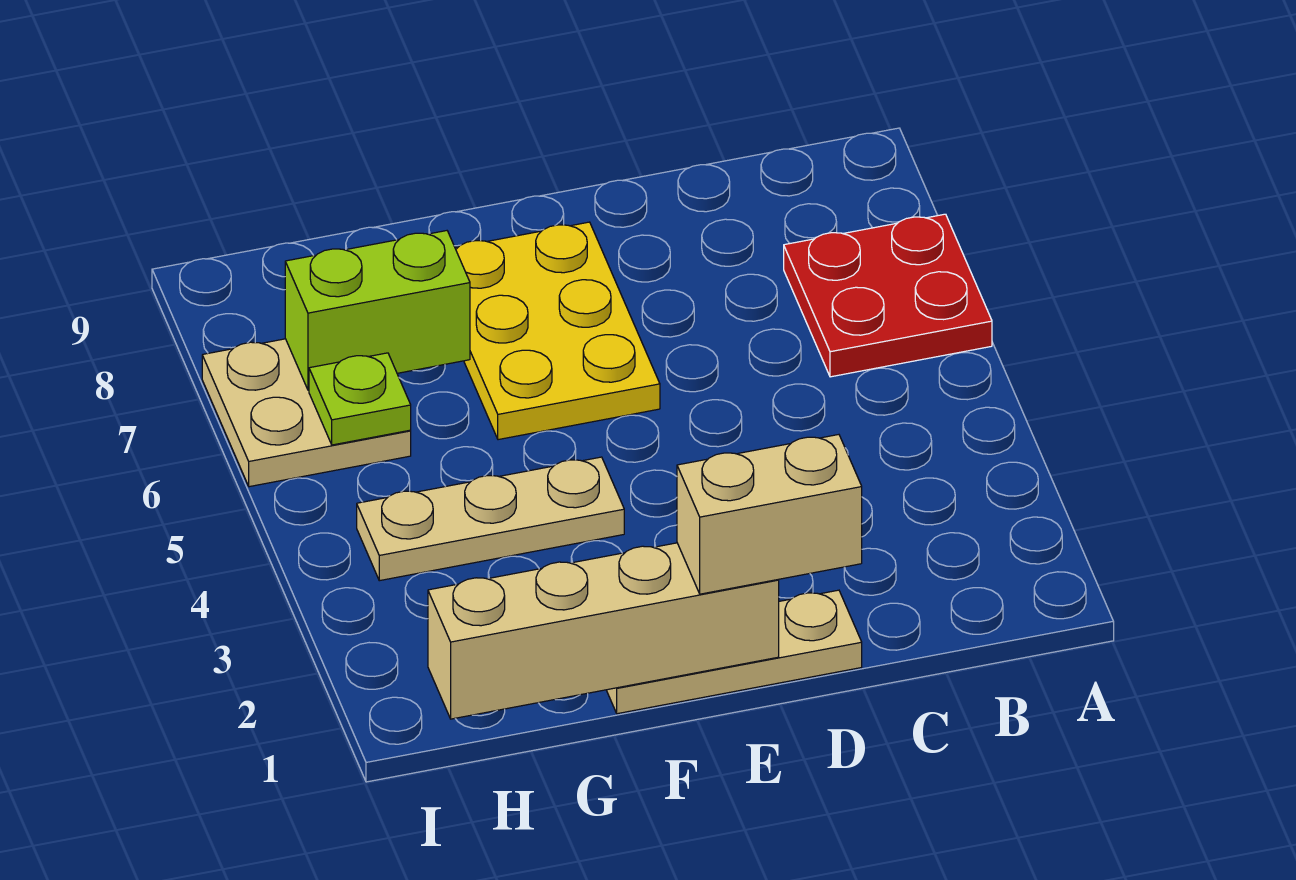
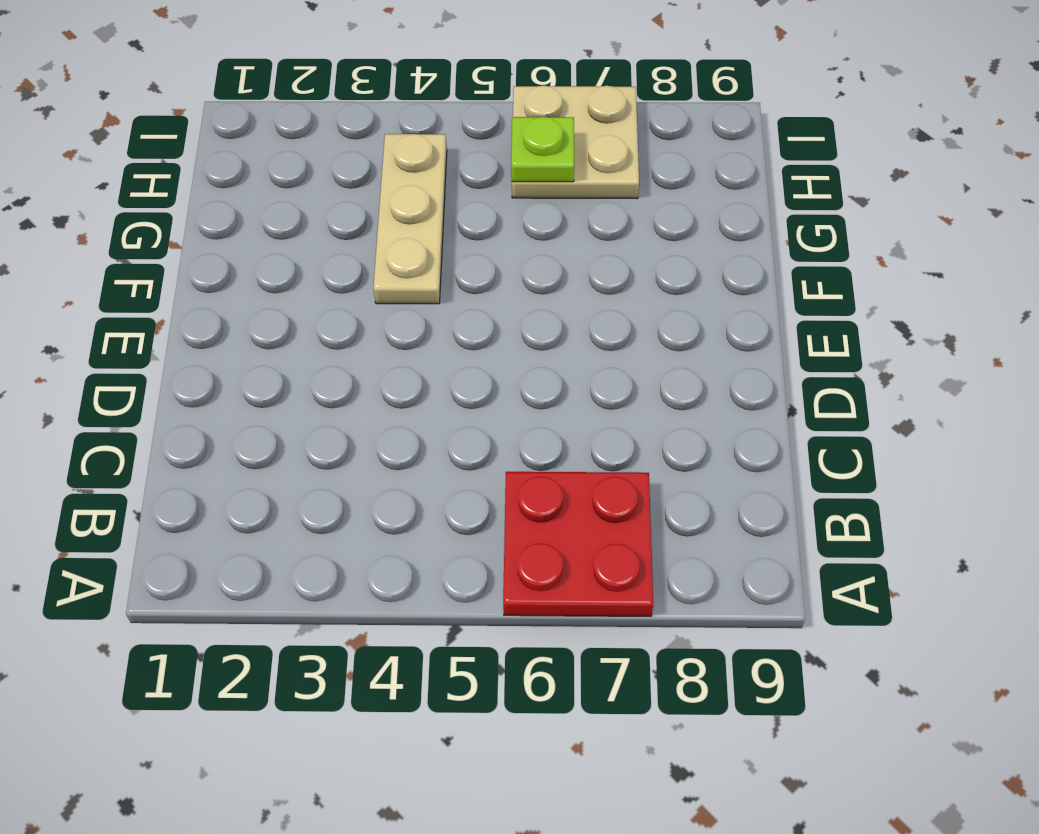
none -> tan plate D1:F1 level 1
none -> yellow plate E6:F8 level 1

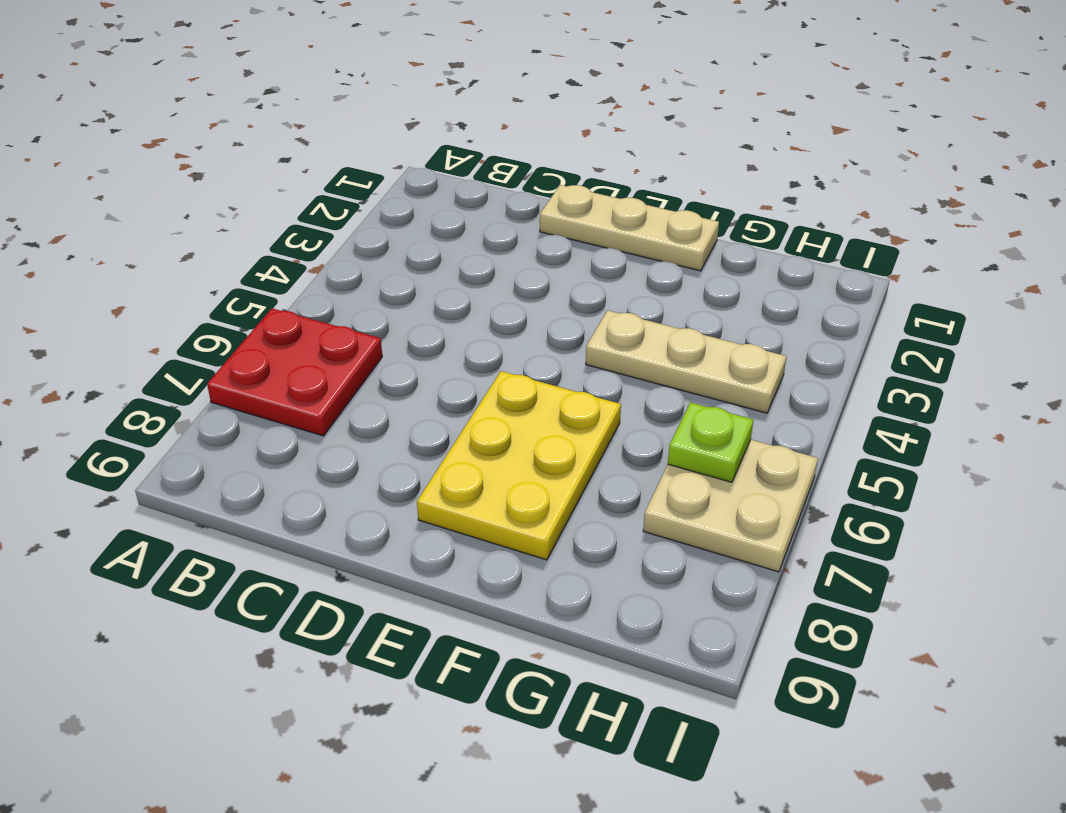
none -> tan brick E1:H1 level 2
none -> lime brick G7:H7 level 2

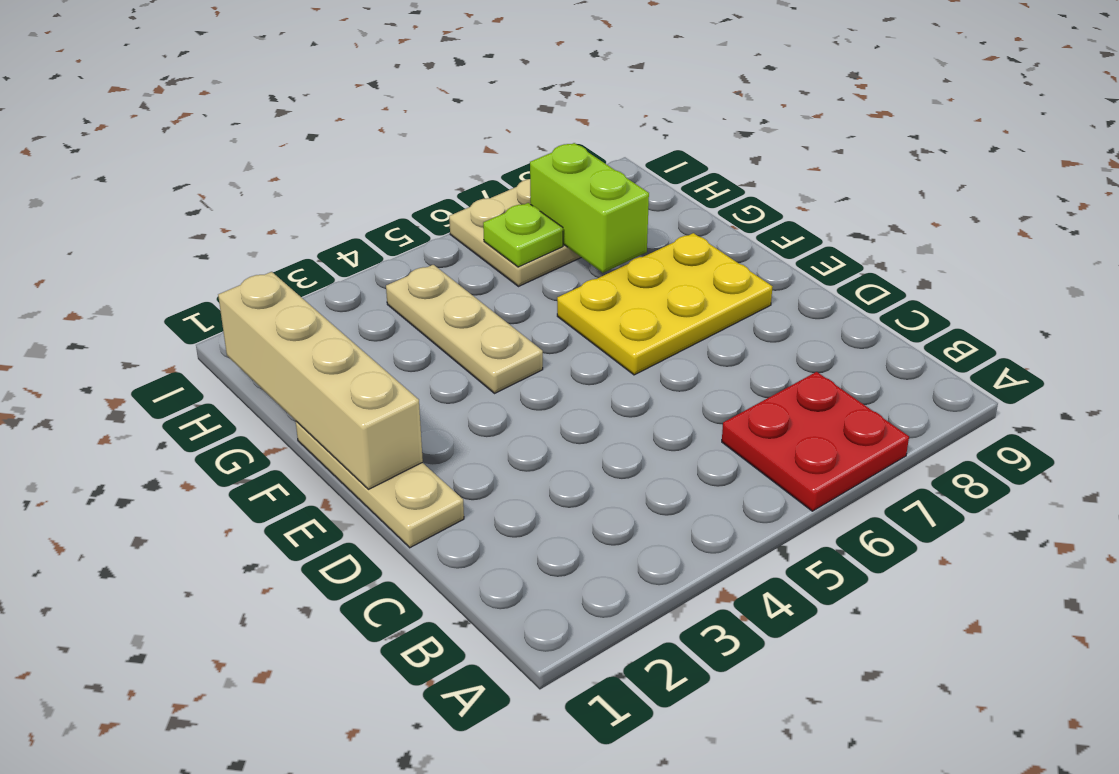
none -> tan brick D1:E1 level 3

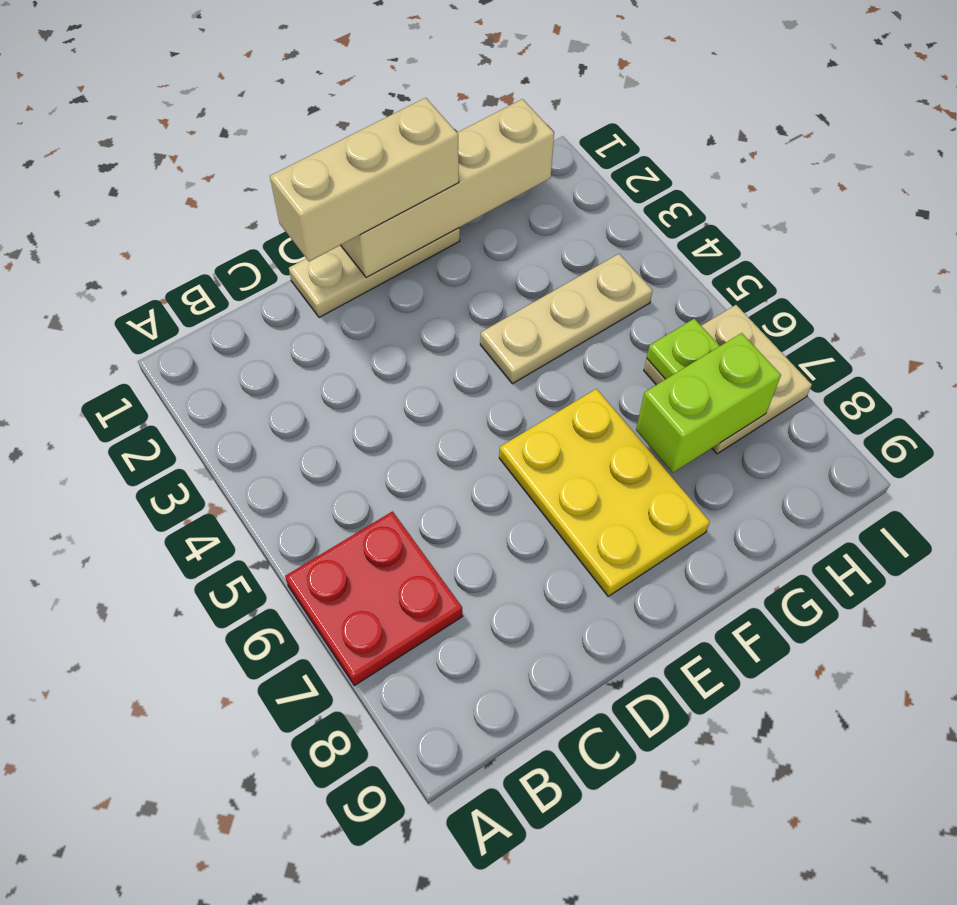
tan brick D1:F1 level 3 -> tan brick D1:E1 level 3

